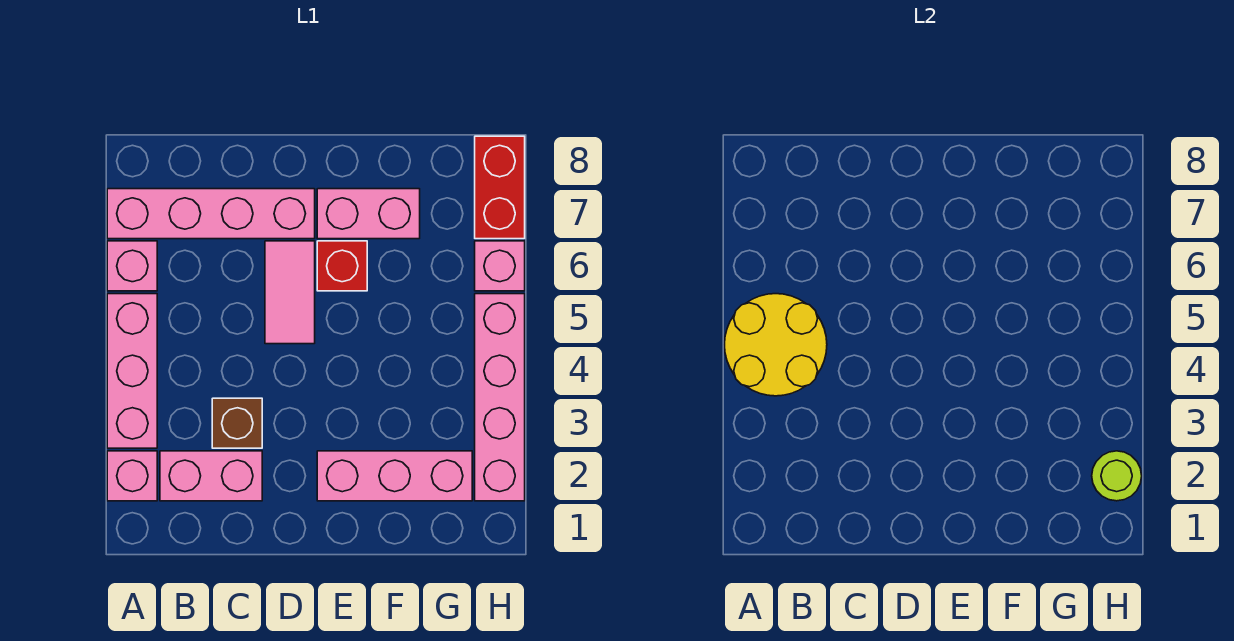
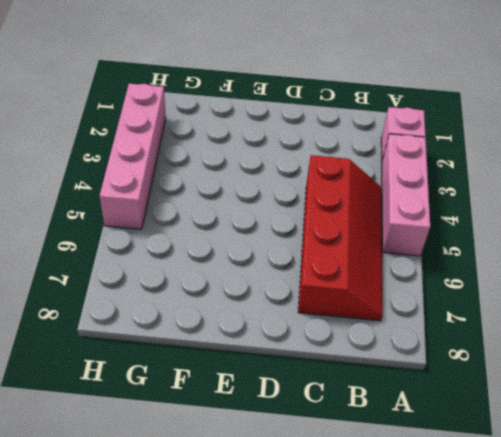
red slope B4:C7 level 1 top C -> pink brick A7:D7 level 1
none -> pink brick A6 level 1
none -> pink brick B2:C2 level 1
none -> brown brick C3 level 1

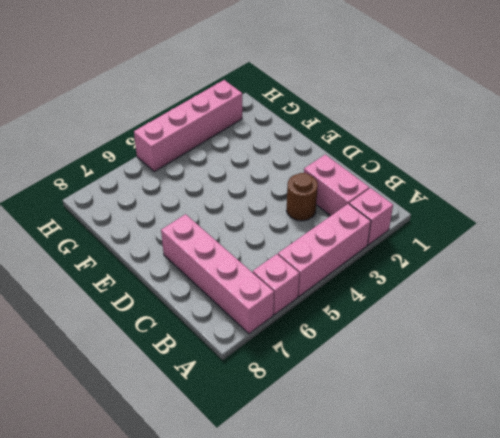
brown round brick C3 level 1 -> brown brick C3 level 1
none -> pink tile D5:D6 level 1
none -> pink brick E2:G2 level 1
none -> red brick E6 level 1

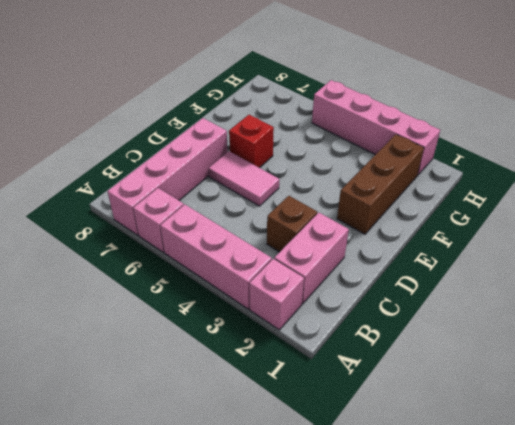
brown brick E2:G2 level 1 -> pink brick E2:G2 level 1
none -> pink brick E7:F7 level 1
none -> pink brick H6 level 1
none -> red brick H7:H8 level 1

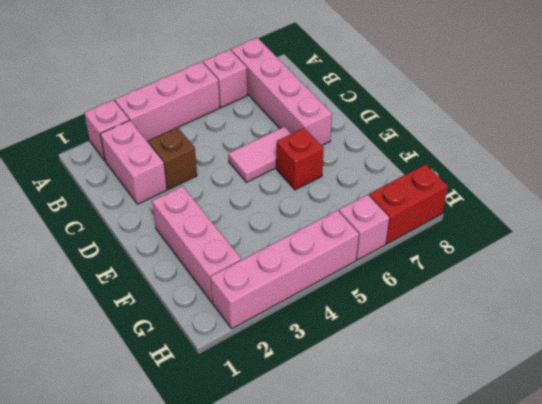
none -> pink brick E7:F7 level 1
none -> yellow round brick A4:B5 level 2
none -> lime round brick H2 level 2

